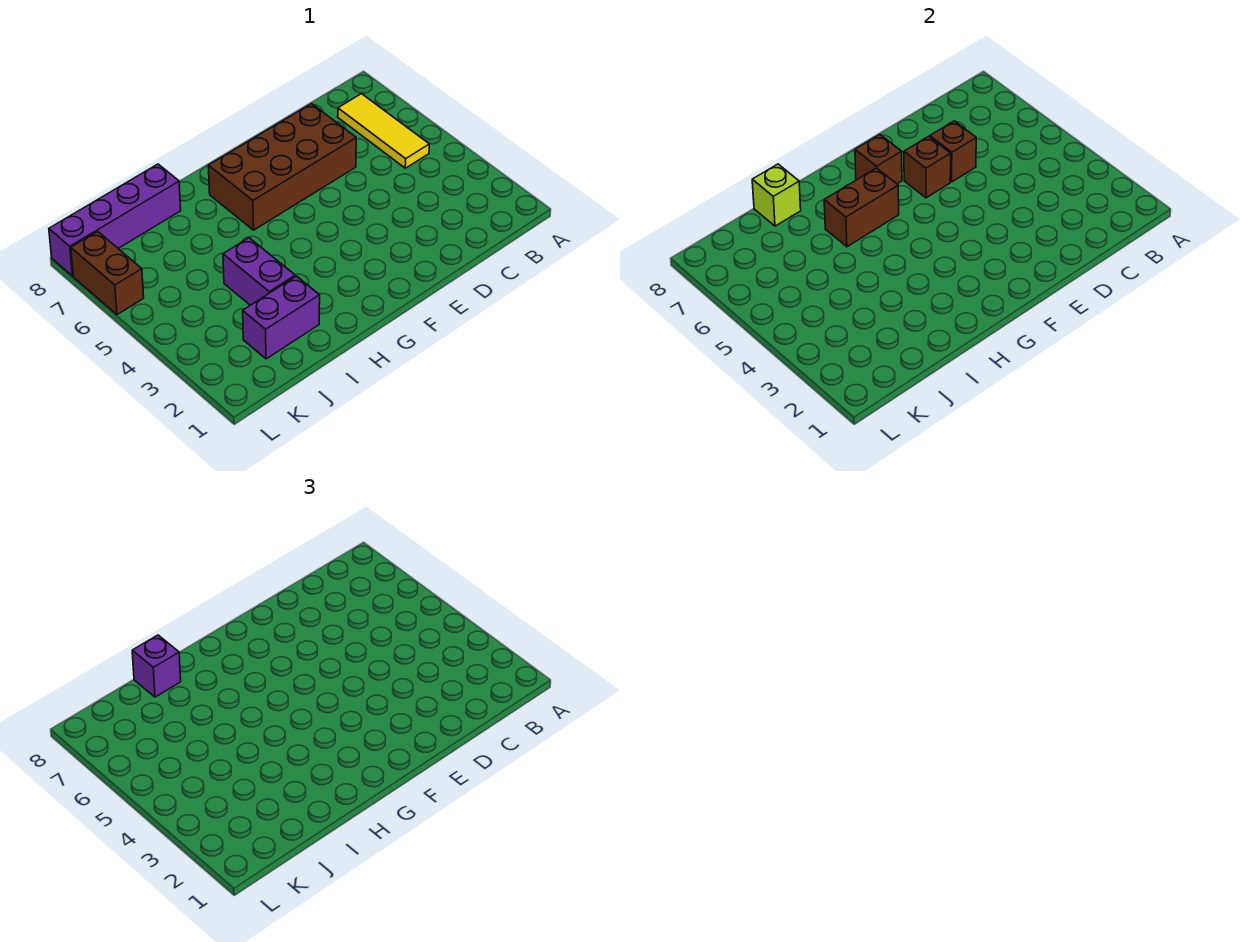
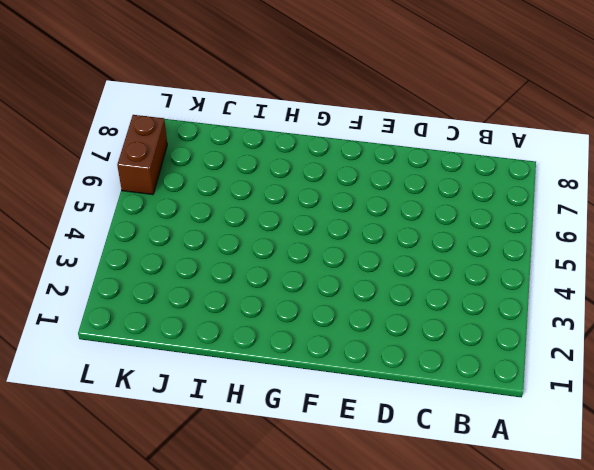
none -> yellow tile B5:B7 level 1
none -> brown brick D6:G7 level 1
none -> purple brick I2:J2 level 1

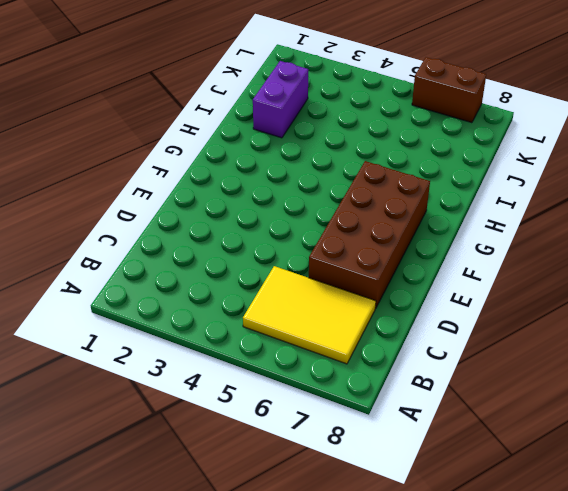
yellow tile B5:C7 level 1 -> yellow tile B5:B7 level 1
none -> purple brick I3:I4 level 1
none -> purple brick I8:L8 level 1
none -> brown brick D6 level 2

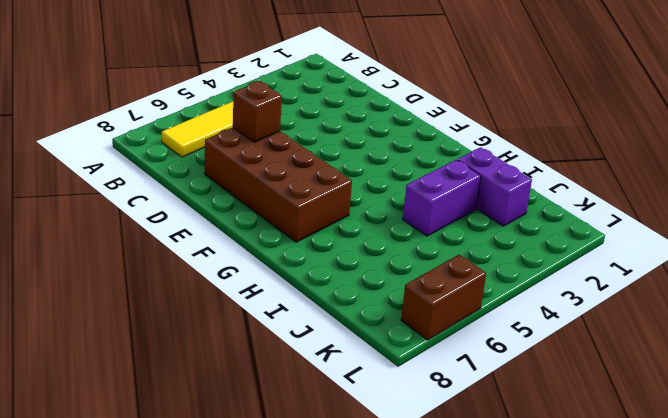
none -> purple brick I8:L8 level 1
none -> brown brick E6 level 2
none -> brown brick F7 level 2

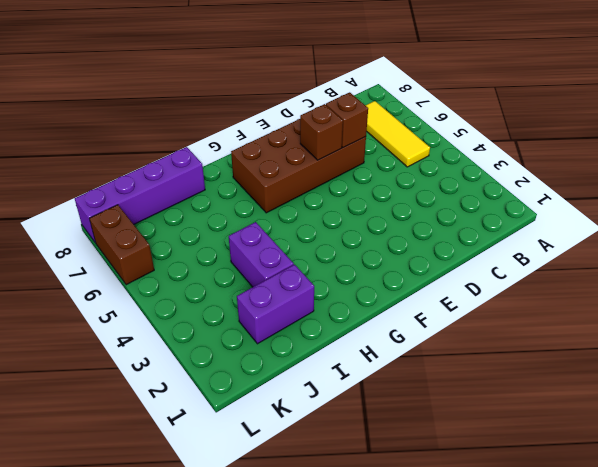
none -> brown brick F7 level 2
none -> brown brick G6:H6 level 2
none -> lime brick I8 level 2

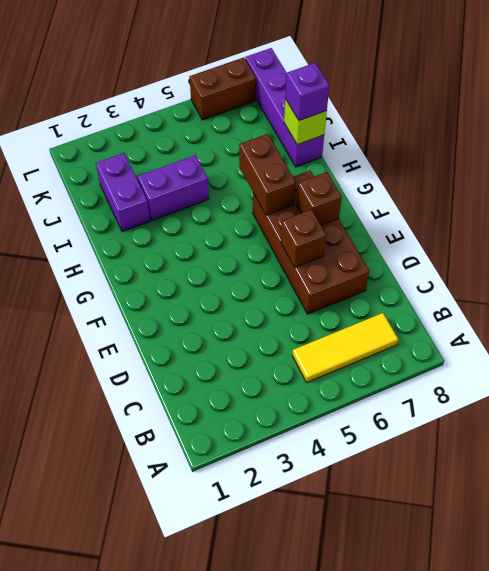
none -> brown brick D6 level 2

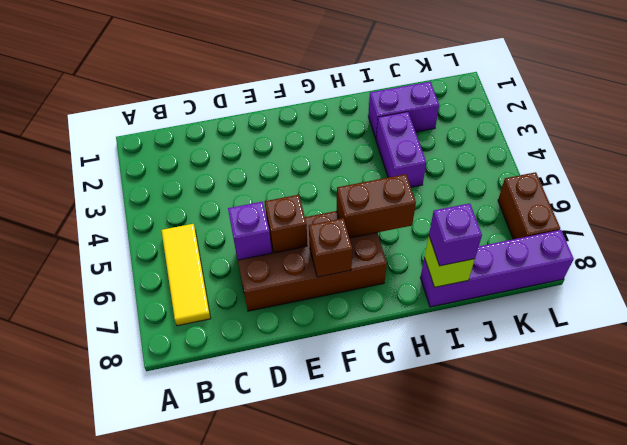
purple brick D6 level 2 -> brown brick D6 level 2

